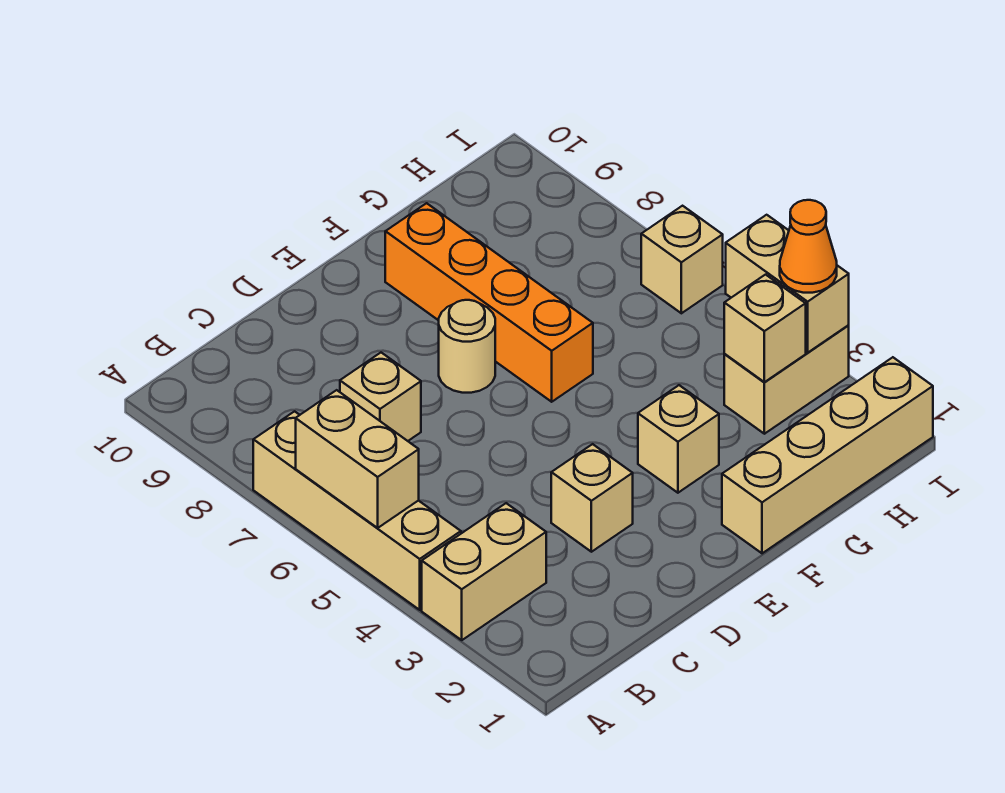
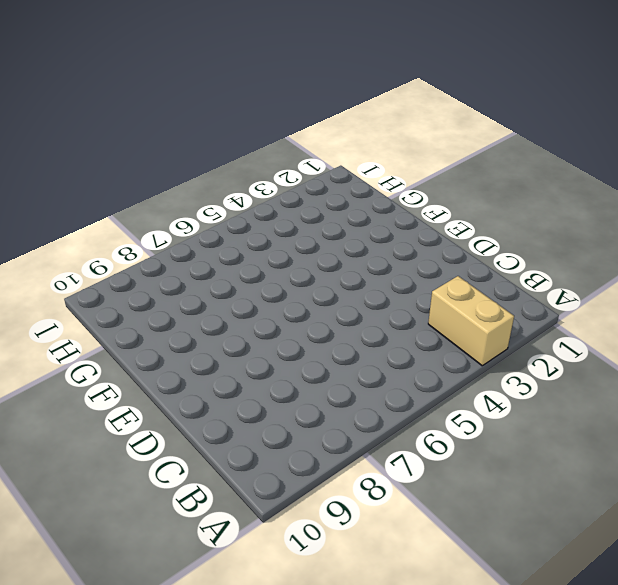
none -> tan brick A4:A7 level 1
none -> tan brick C7 level 1
none -> tan brick D3 level 1

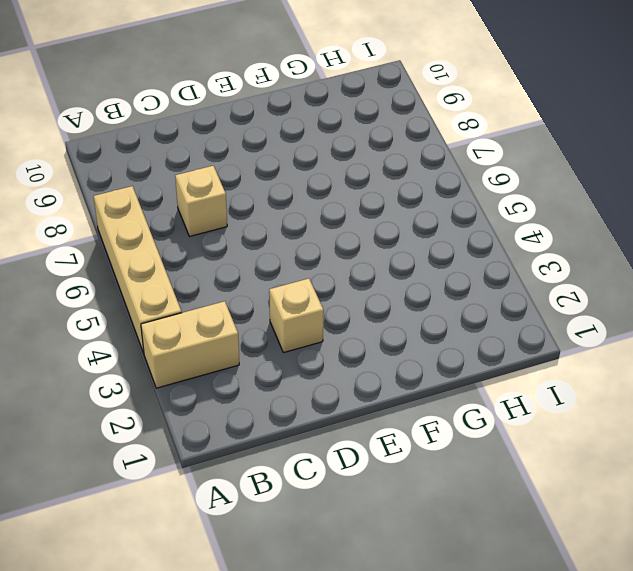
none -> tan round brick E7 level 1
none -> tan brick F1:I1 level 1
none -> tan brick F3 level 1

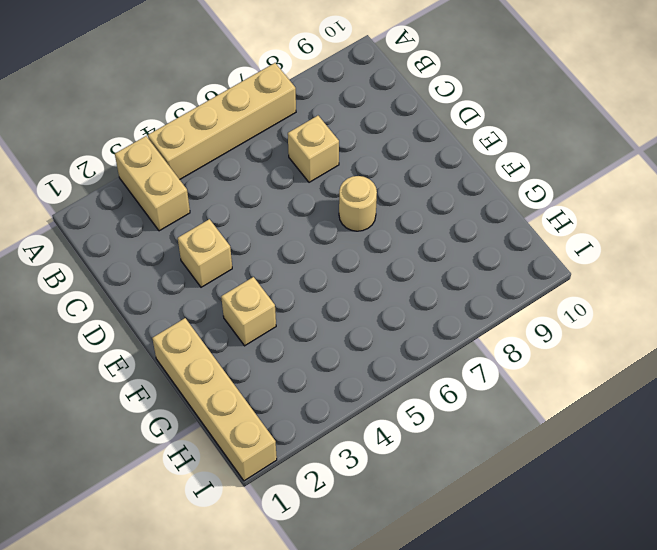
none -> orange brick F6:F9 level 1
none -> tan brick H3:I3 level 1
none -> tan brick I6 level 1

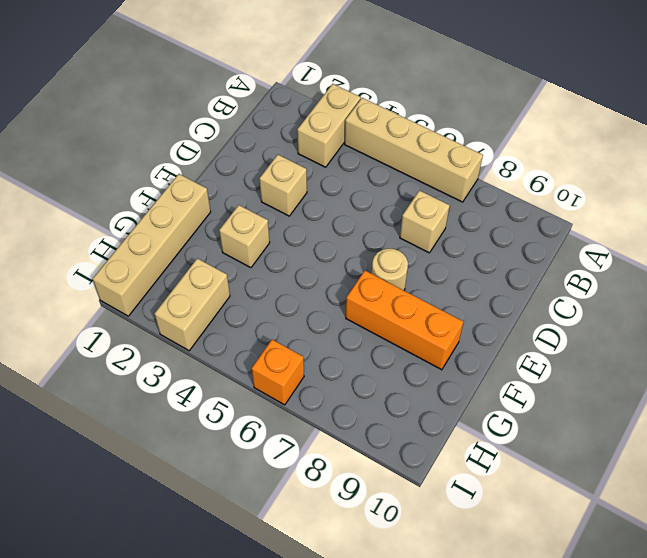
orange brick F7:F9 level 1 -> orange brick F6:F9 level 1
orange brick I6 level 1 -> tan brick I6 level 1
none -> tan brick A5:A6 level 2
none -> tan brick H3 level 2
none -> tan brick I3:I4 level 2

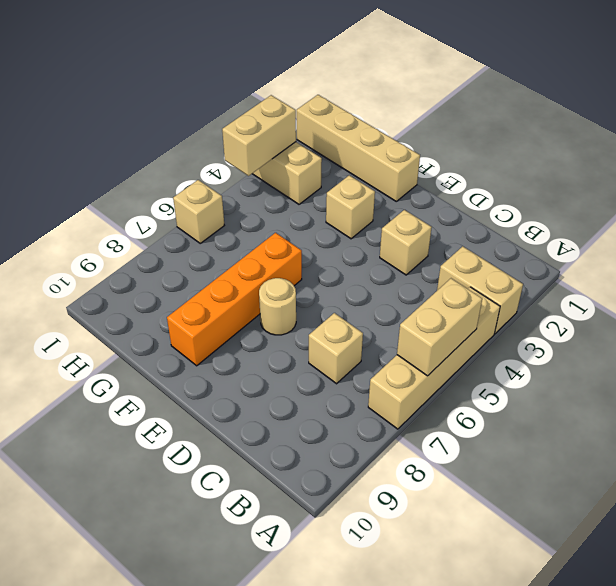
none -> tan brick H3 level 2
none -> orange cone I3 level 3

